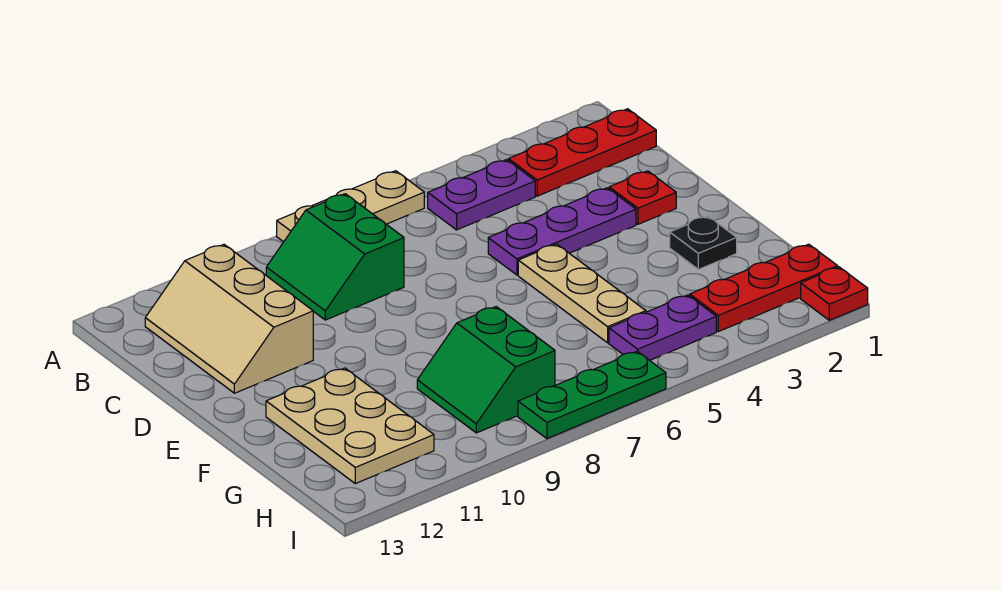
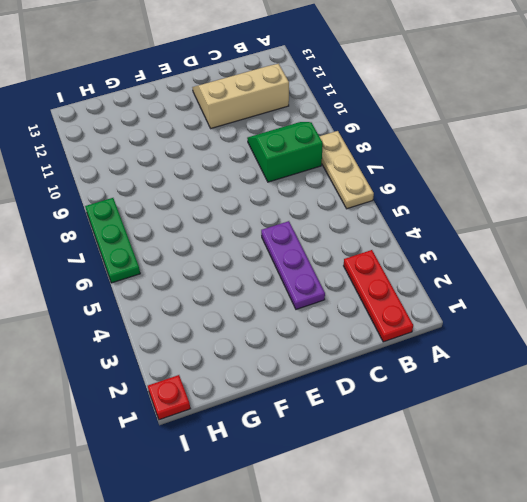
none -> purple plate B4:B5 level 1
none -> red plate D2 level 1
none -> tan plate E5:G5 level 1

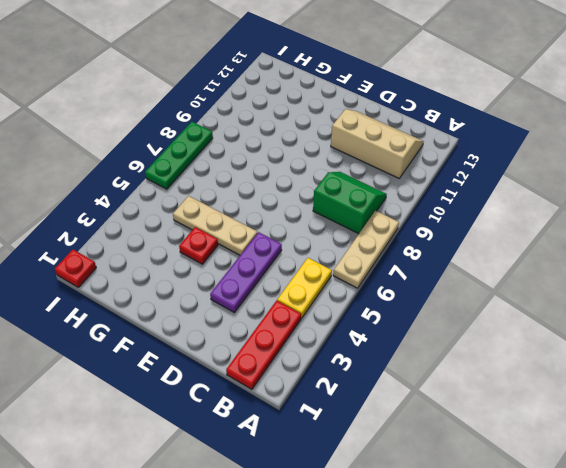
yellow plate B4:B5 level 1 -> purple plate B4:B5 level 1
red plate F4 level 1 -> red plate D2 level 1
none -> black plate F2 level 1
none -> tan plate F11:H12 level 1
none -> green slope G8:H9 level 1 top 8

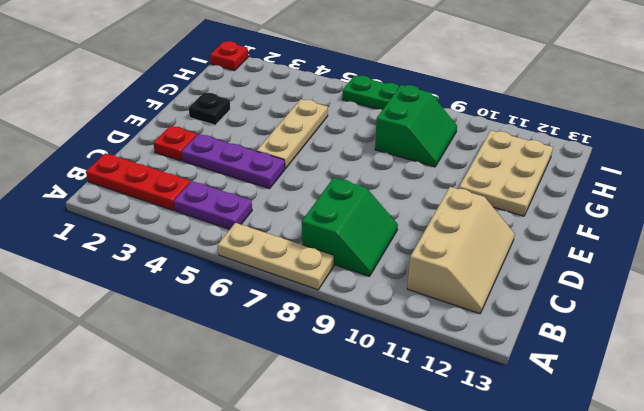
none -> red plate H1:H3 level 1
none -> purple plate H4:H5 level 1

